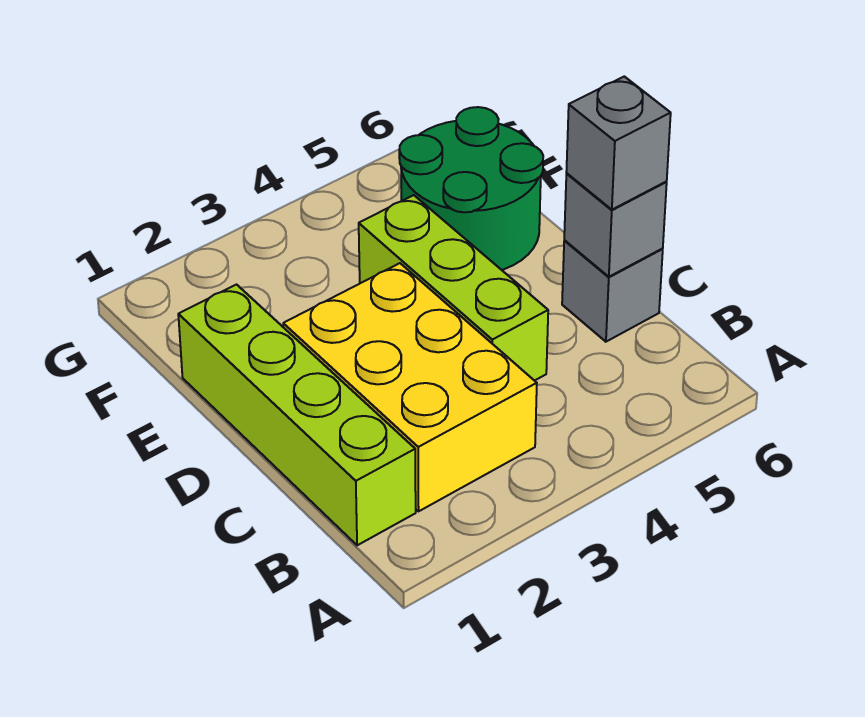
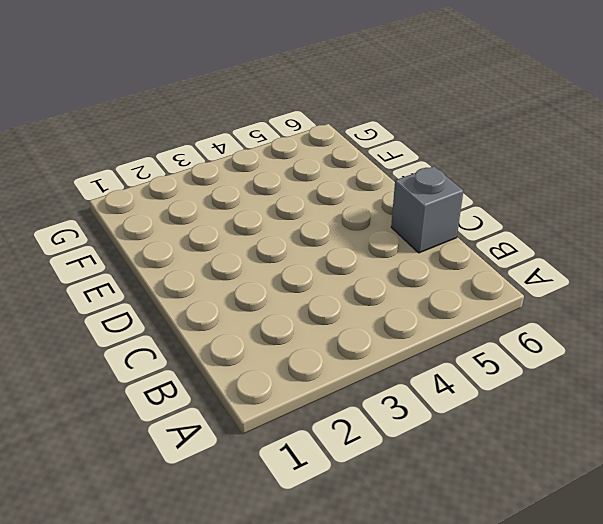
none -> lime brick B1:E1 level 1
none -> yellow brick B2:D3 level 1

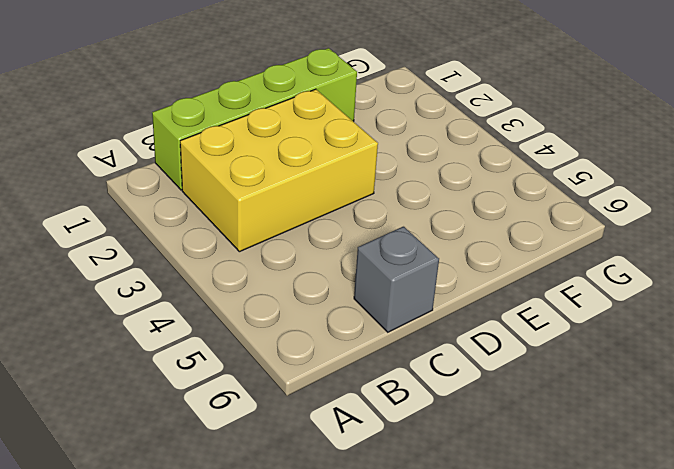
none -> lime brick C4:E4 level 1
none -> green round brick E5:F6 level 1

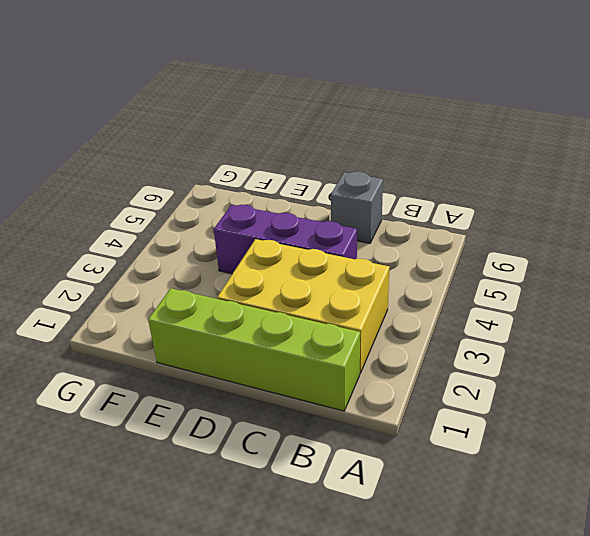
purple brick C4:E4 level 1 -> lime brick C4:E4 level 1
none -> green round brick E5:F6 level 1
none -> grey brick C6 level 2

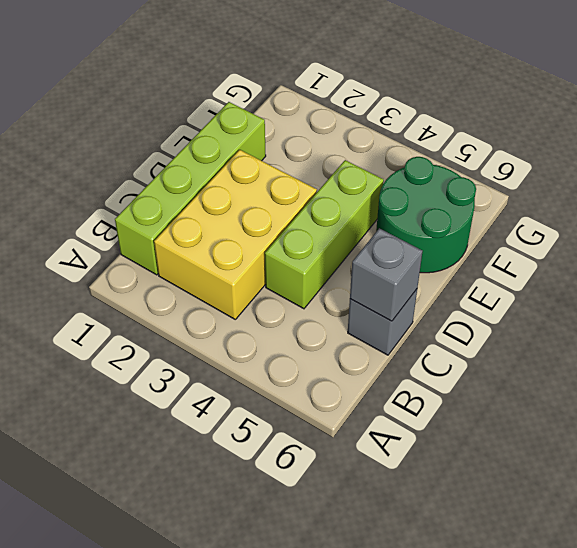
none -> grey brick C6 level 3

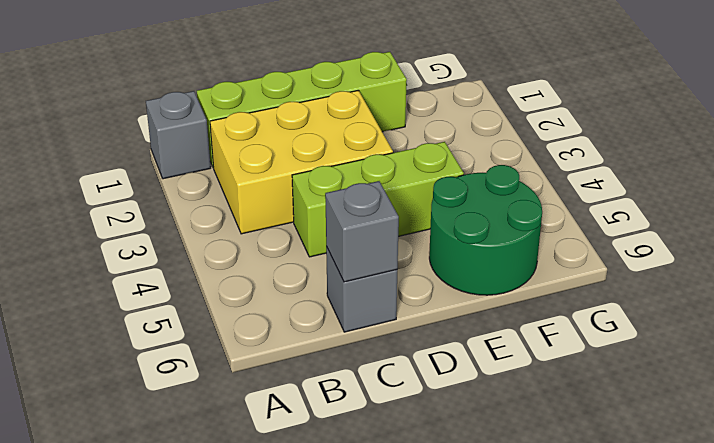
grey brick A1 level 1 -> grey brick C6 level 3

